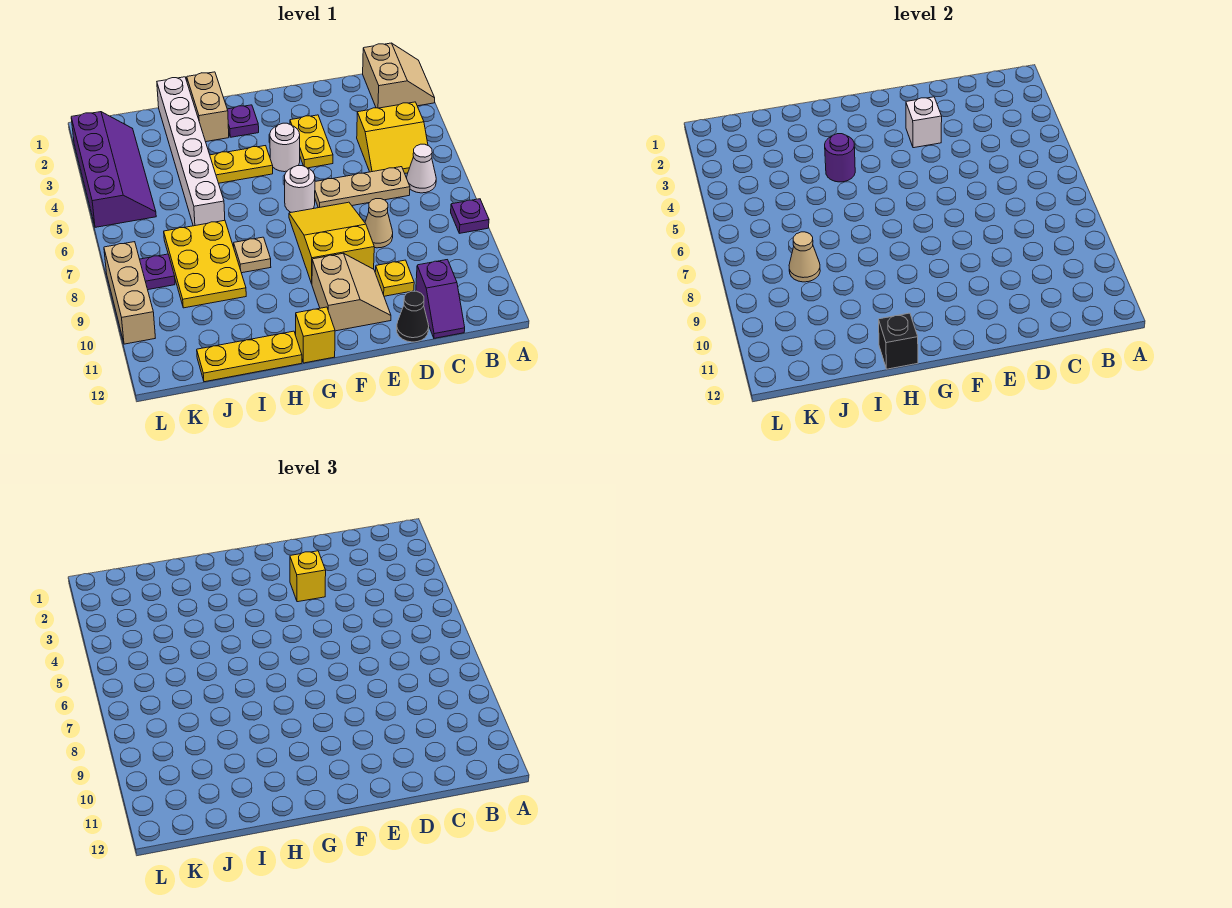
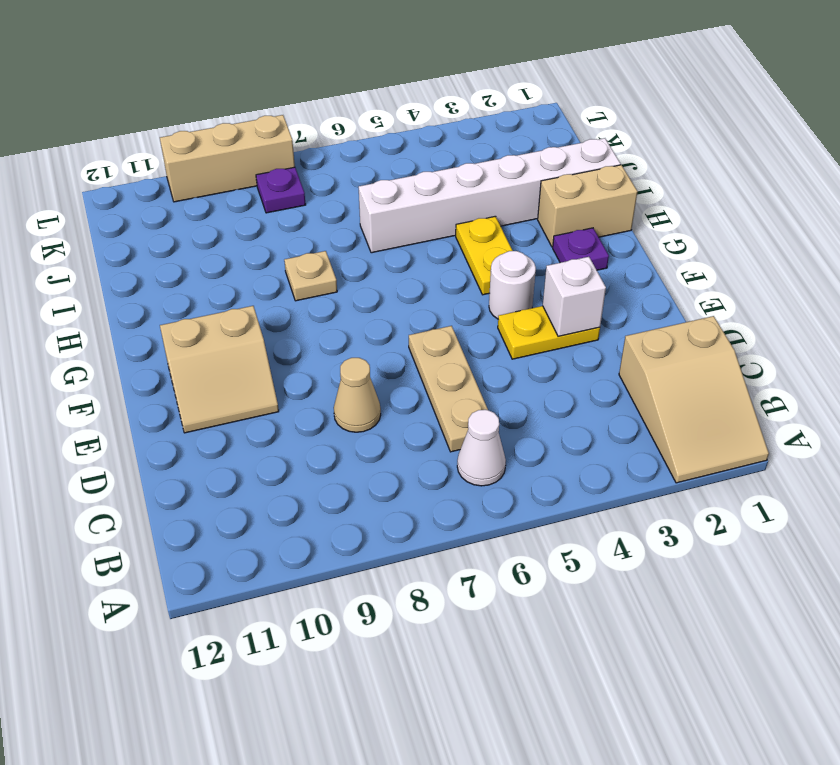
tan slope A1:C2 level 1 top C -> tan slope A1:B2 level 1 top B
none -> purple plate A8 level 1
none -> yellow slope B4:C5 level 1 top 4
none -> purple slope C11:C12 level 1 top 11
none -> yellow plate D10 level 1

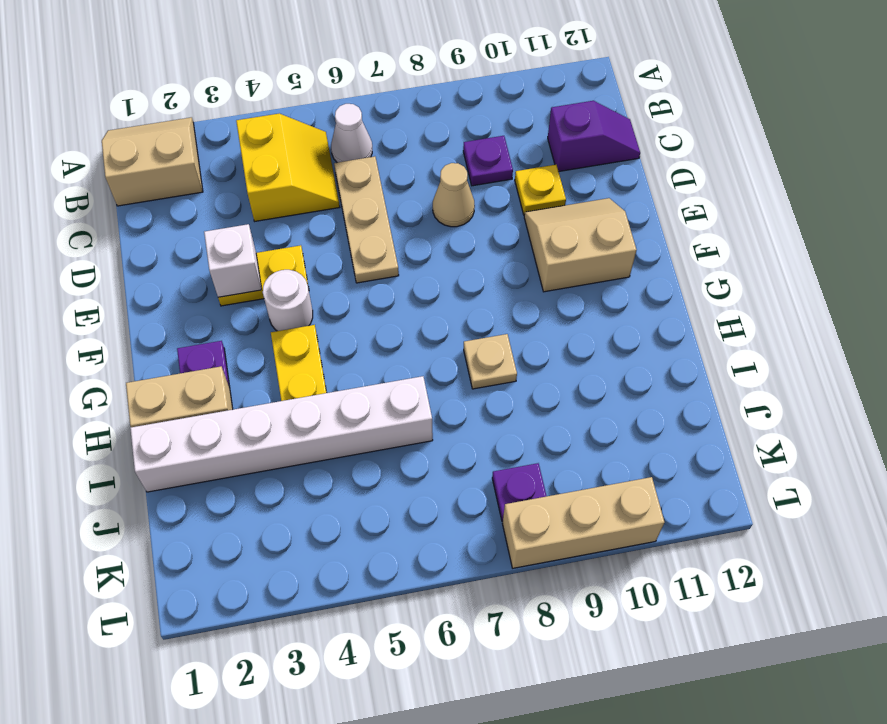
purple plate C9 level 1 -> purple plate A8 level 1
none -> black cone D12 level 1
none -> yellow slope E7:F9 level 1 top 9
none -> white round brick F6 level 1
none -> yellow brick G12 level 1

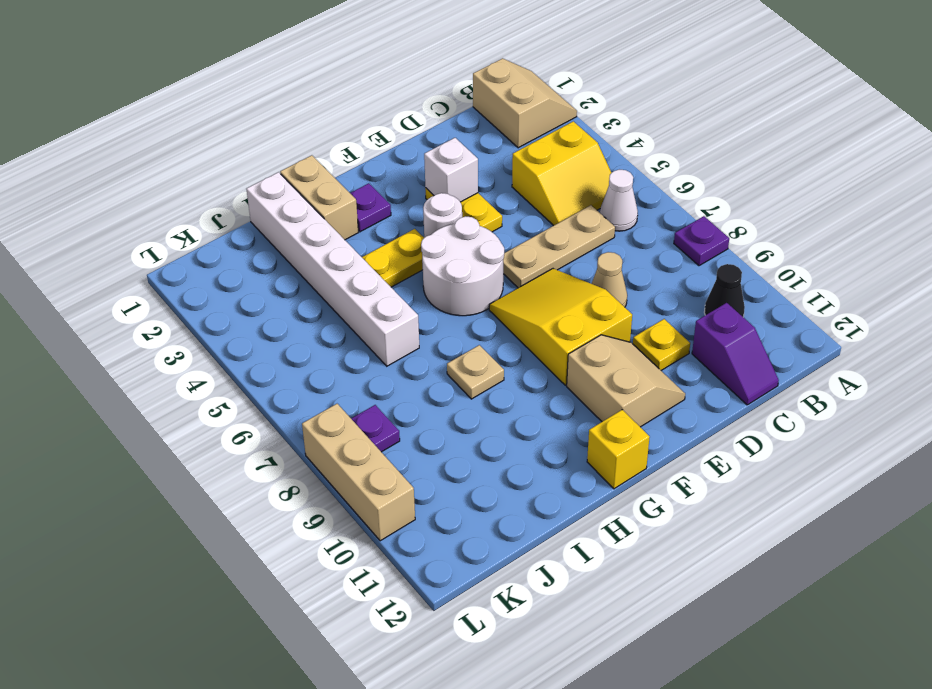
black cone B10 level 1 -> black cone D12 level 1
white round brick F5:G6 level 1 -> white round brick F6 level 1
none -> yellow plate H12:J12 level 1
none -> yellow plate I7:J9 level 1
none -> purple slope K2:L5 level 1 top L
none -> purple round brick H4 level 2

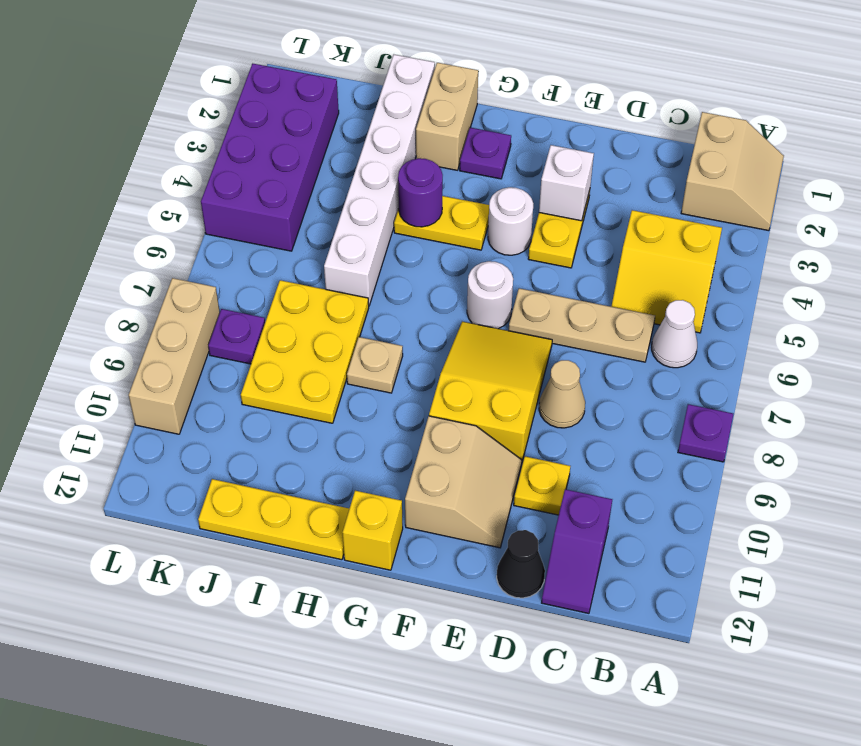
purple brick K2:L5 level 1 -> purple slope K2:L5 level 1 top L
none -> black brick H12 level 2
none -> tan cone J8 level 2
none -> yellow brick E3 level 3

